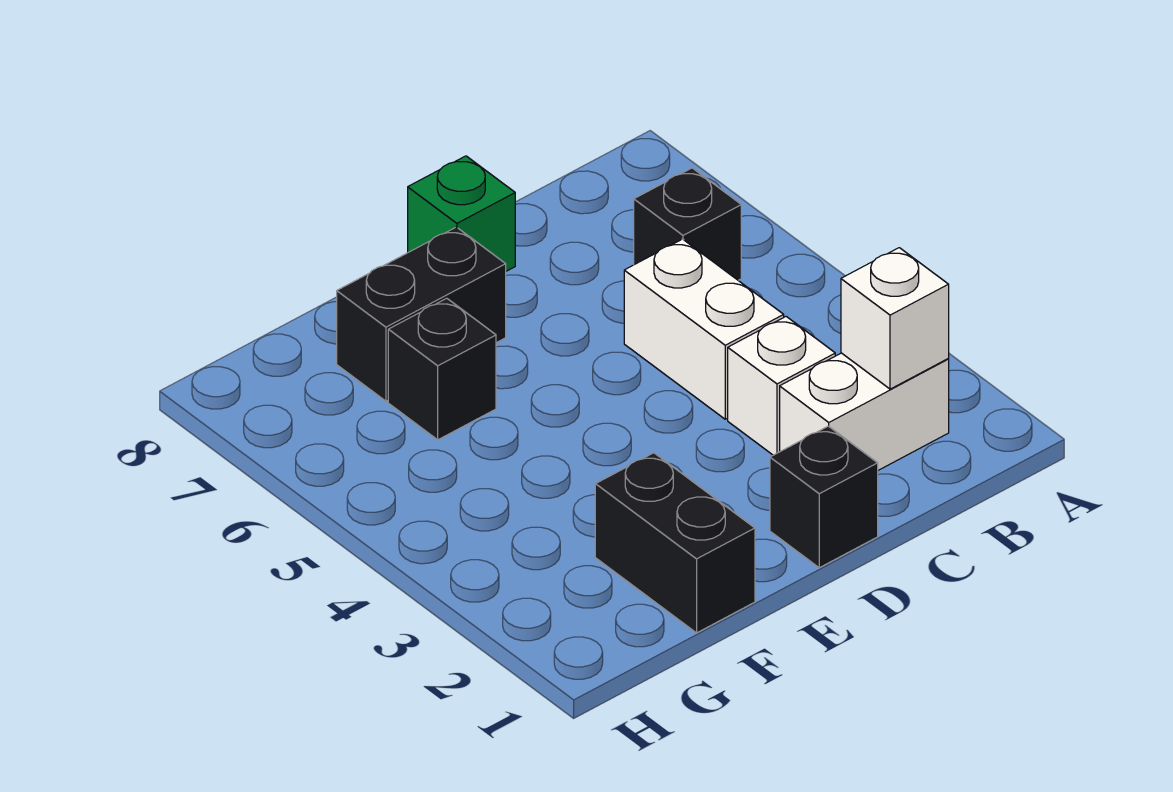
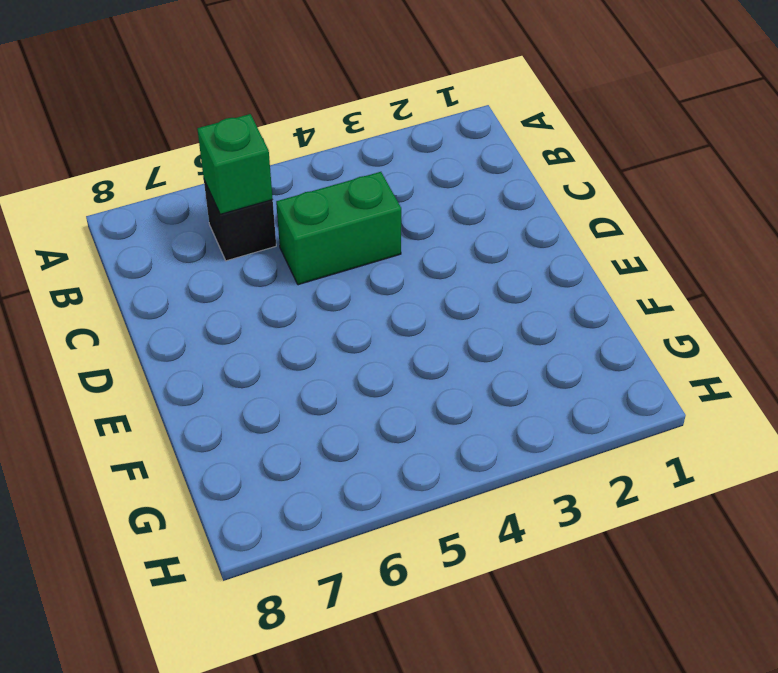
green brick B6 level 2 -> green brick D8 level 1
green brick C4:C5 level 1 -> white brick C4:C5 level 1
none -> white brick B2:C2 level 1
none -> white brick C3 level 1

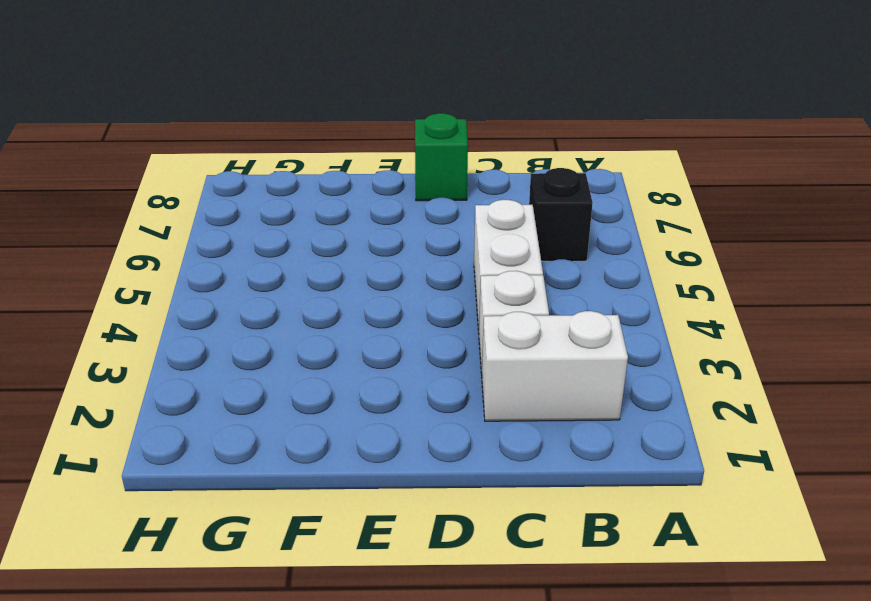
none -> black brick D1 level 1
none -> black brick E7:F7 level 1

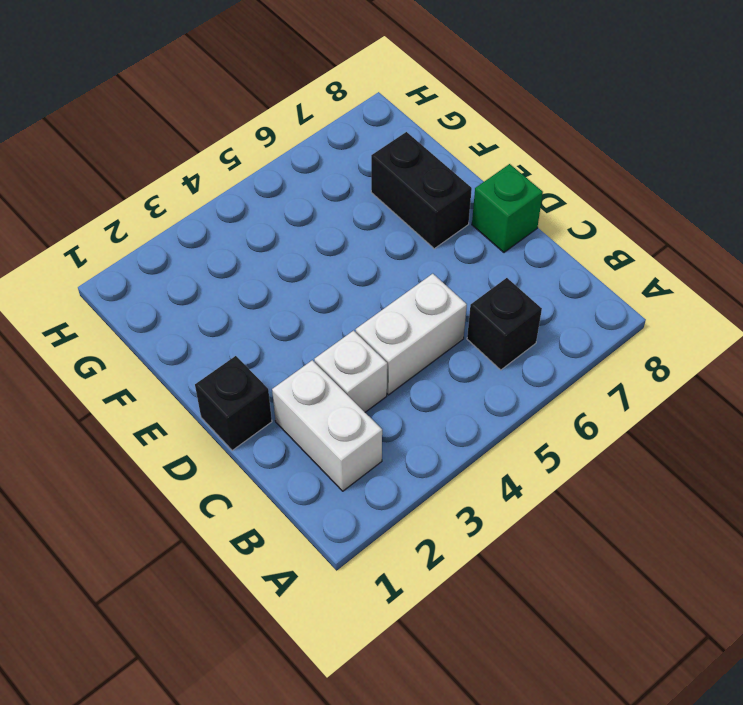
none -> black brick F1:F2 level 1
none -> black brick F6 level 1

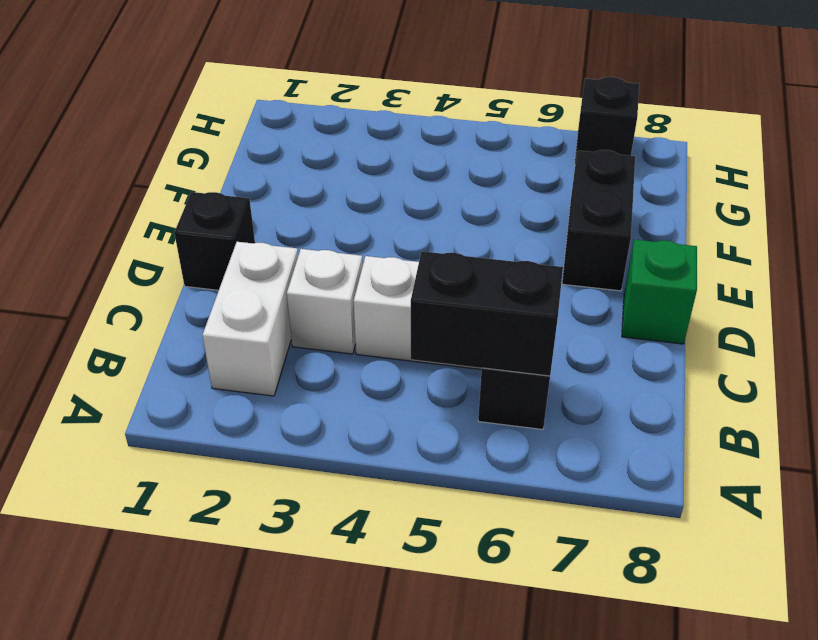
black brick B5:B6 level 2 -> black brick F1:F2 level 1
black brick H7 level 1 -> black brick F6 level 1
none -> white brick B2 level 2

